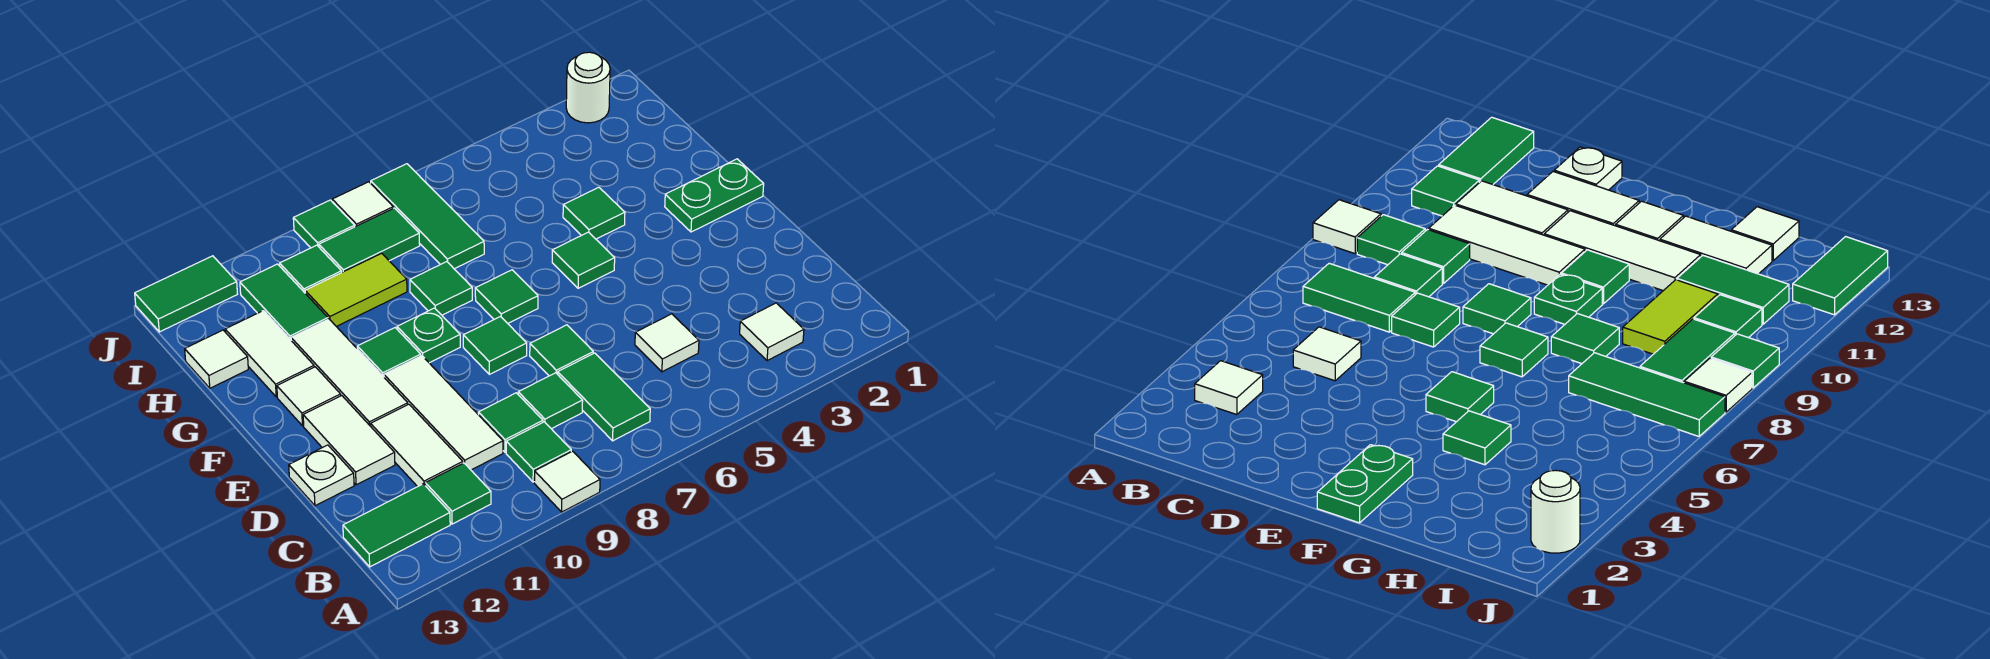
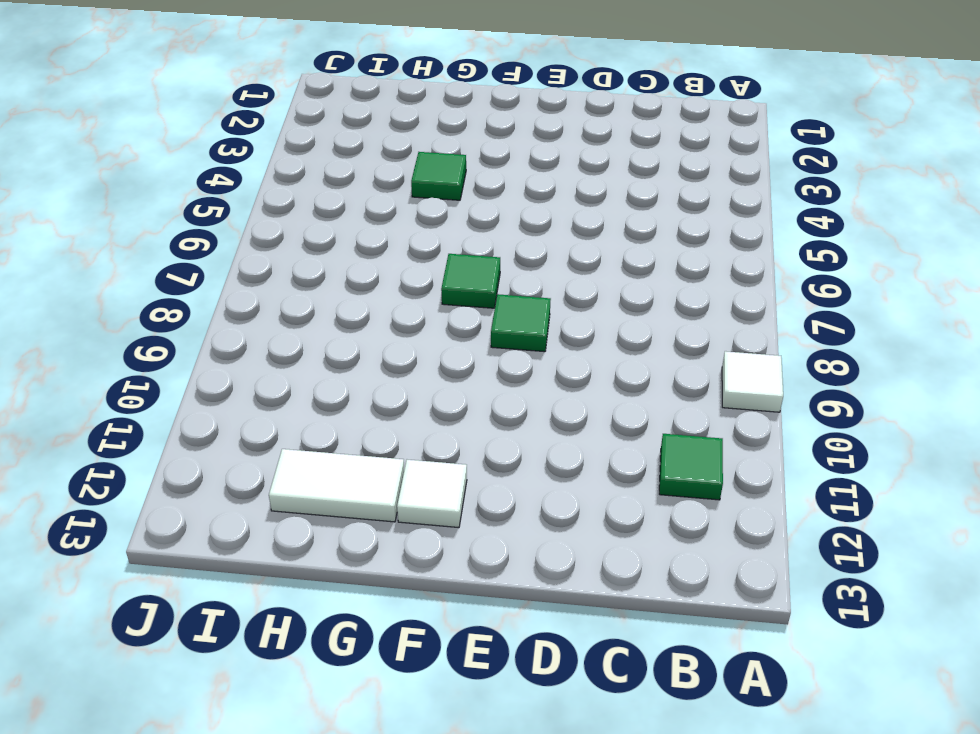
none -> white tile B3 level 1
none -> green tile B7:C7 level 1
none -> green tile B9 level 1
none -> green tile B12:B13 level 1

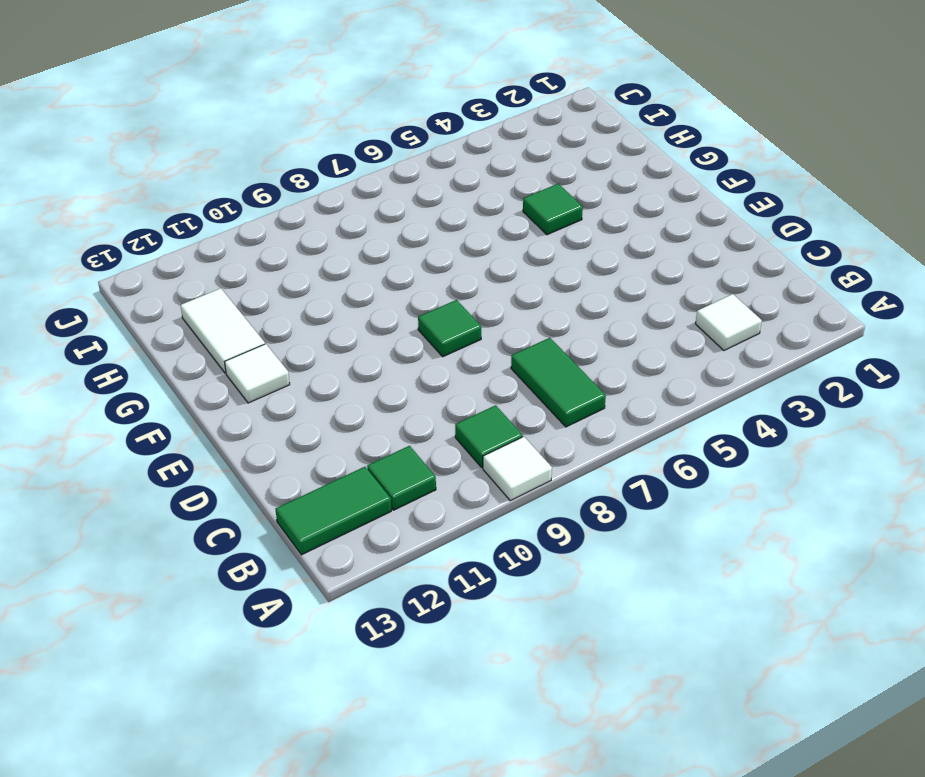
none -> white tile C5 level 1
none -> green tile C8 level 1
none -> green tile C9 level 1
none -> white tile C10:E10 level 1

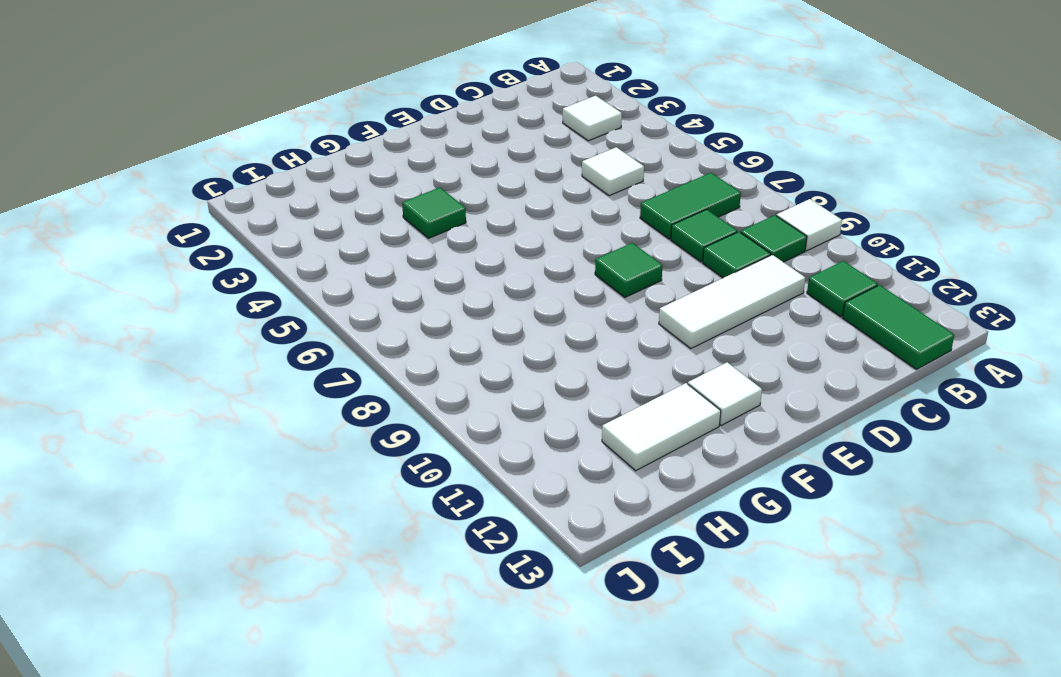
none -> white tile C11:D11 level 1
none -> green tile D7 level 1
none -> white tile D12:E12 level 1
none -> white plate D13 level 1

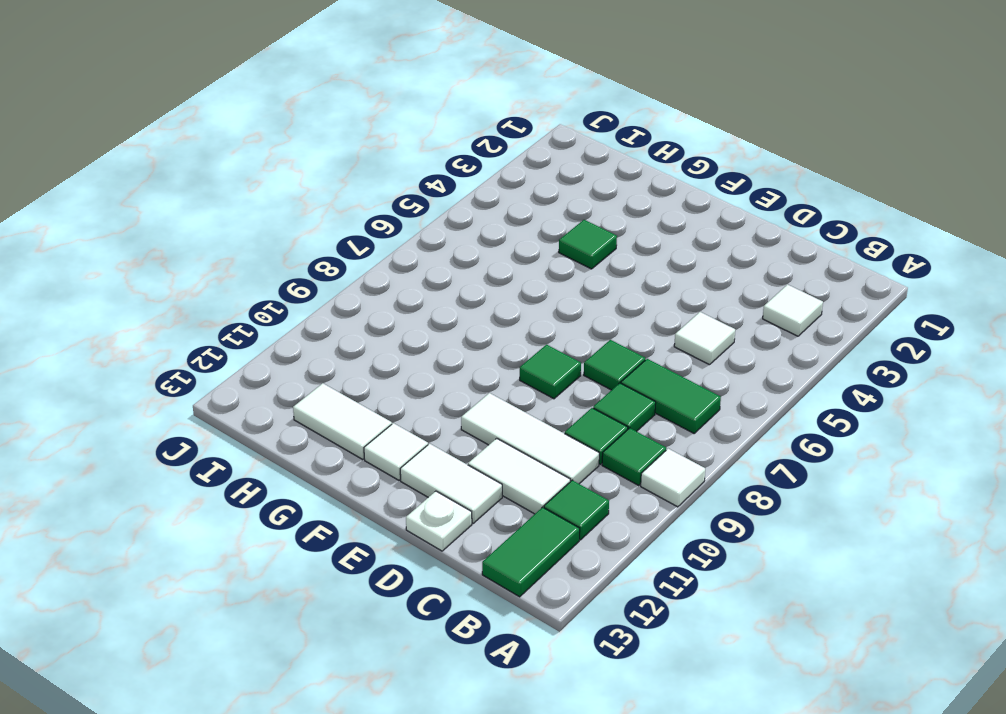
none -> white tile E11:G11 level 1
none -> green plate F1:F2 level 1
none -> green tile F5 level 1
none -> green tile F7 level 1

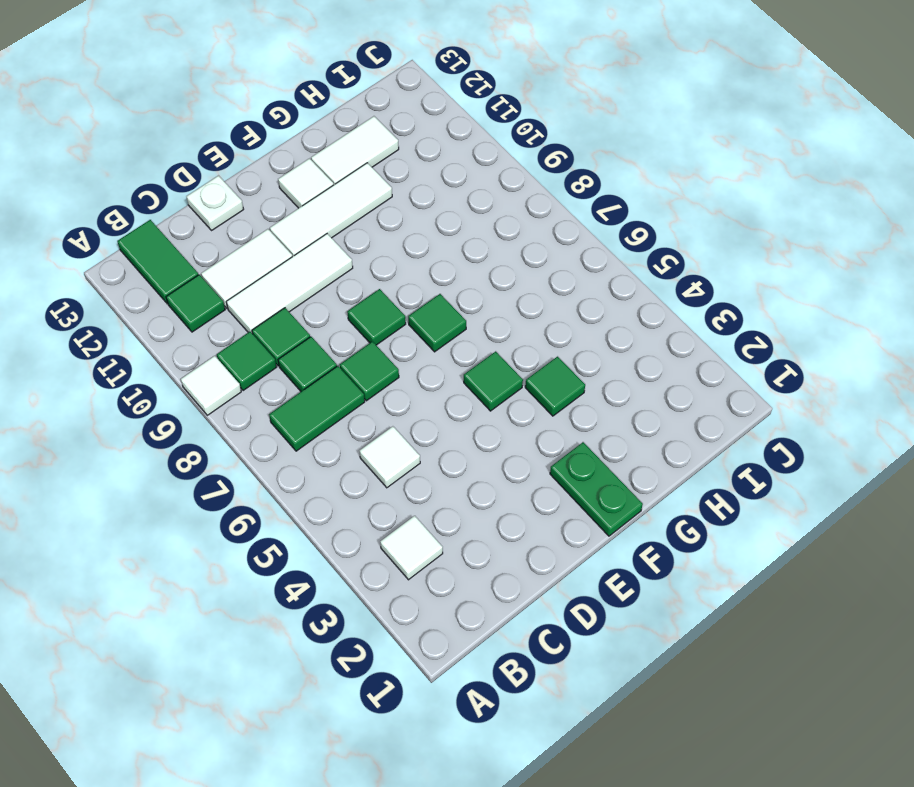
none -> white tile D12:E12 level 1
none -> green plate F9 level 1
none -> green tile F10 level 1
none -> green tile G8 level 1

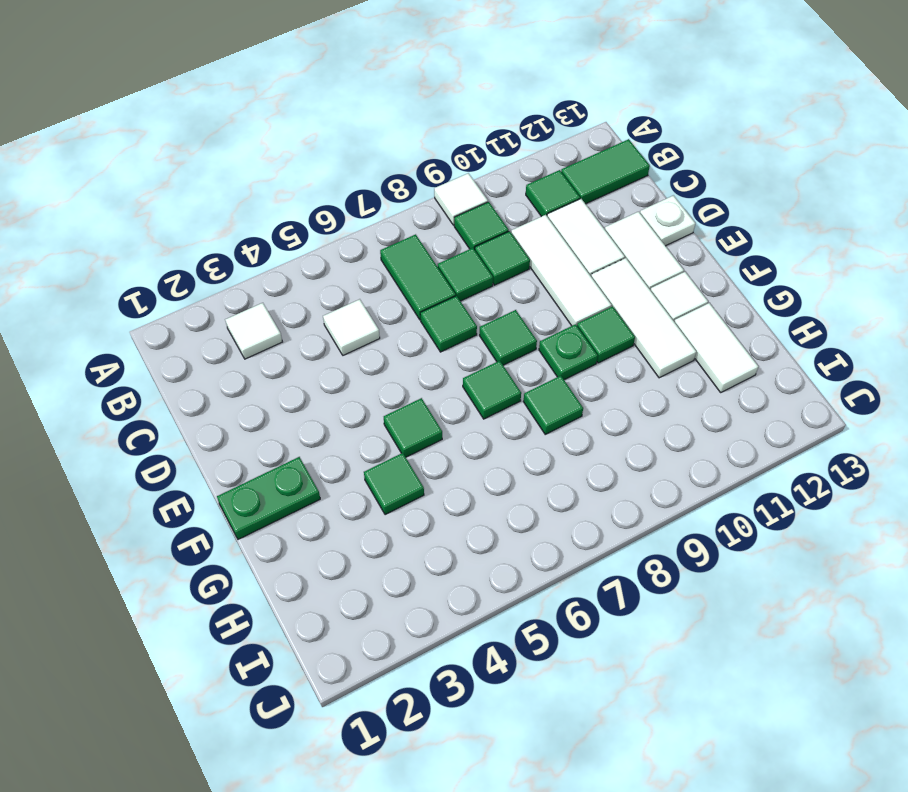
none -> green tile H7:J7 level 1
none -> lime tile H9:H10 level 1
none -> green tile H11:I11 level 1
none -> white tile H13 level 1

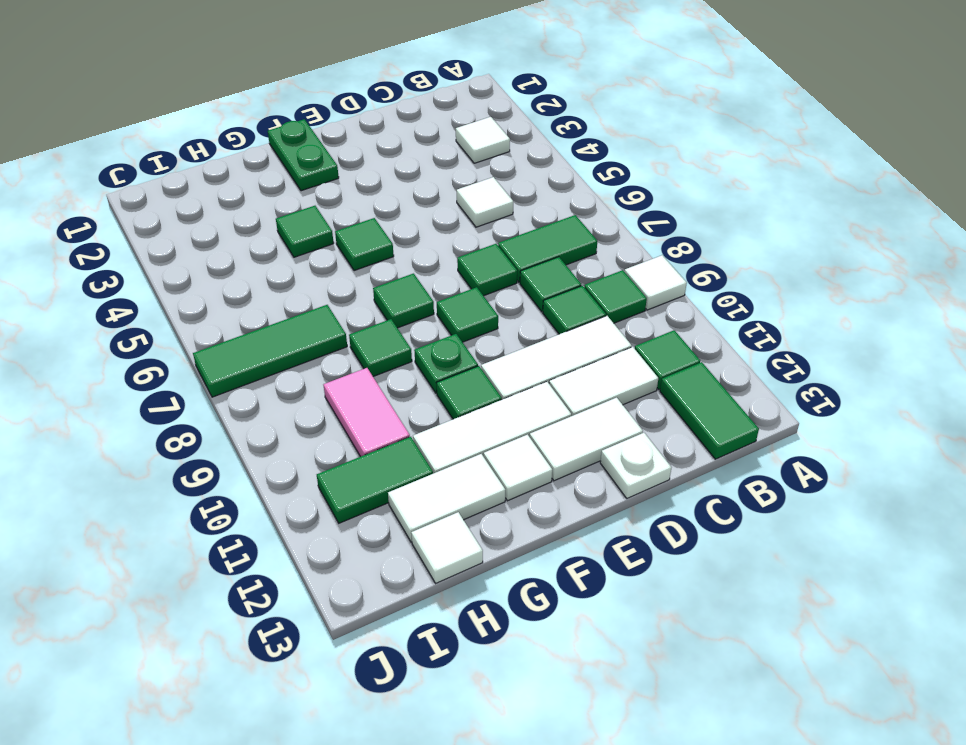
pink tile H9:H10 level 1 -> lime tile H9:H10 level 1
none -> green tile I8:I9 level 1
none -> green tile I10 level 1
none -> white round brick J2 level 1
none -> white tile J8 level 1

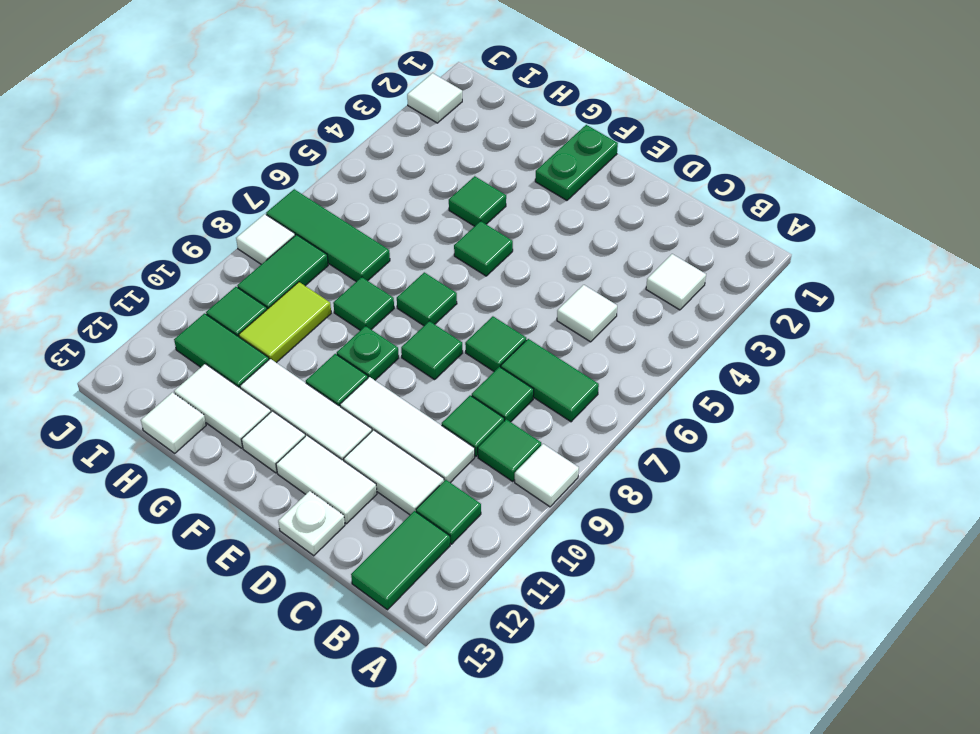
white tile J2 level 1 -> white round brick J2 level 1
none -> green tile J9 level 1
none -> green tile J12:J13 level 1

